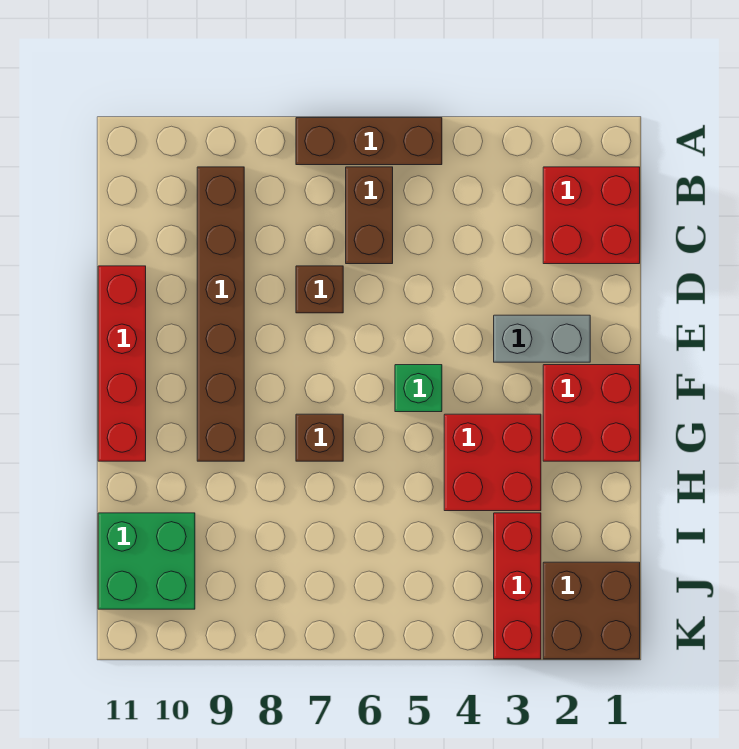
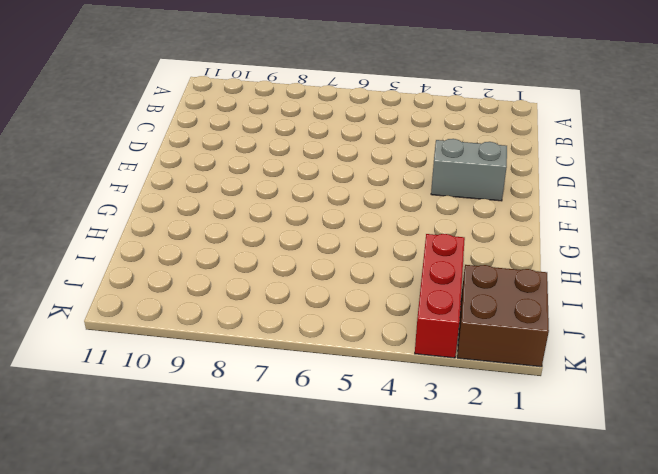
none -> brown brick A5:A7 level 1
none -> red brick B1:C2 level 1
none -> brown brick B6:C6 level 1

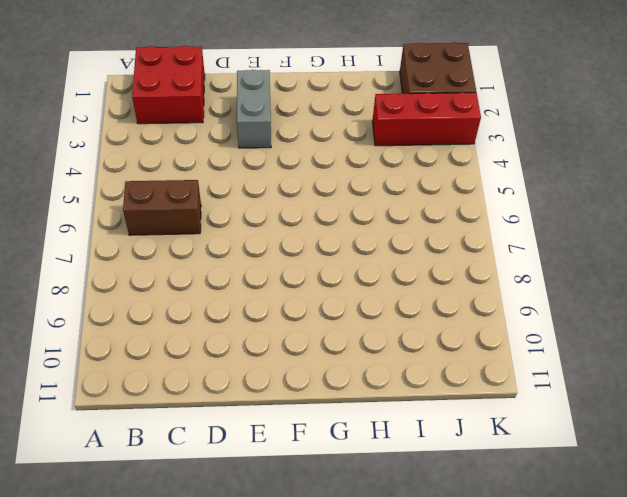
none -> brown brick A5:A7 level 1
none -> brown brick B9:G9 level 1
none -> brown brick D7 level 1

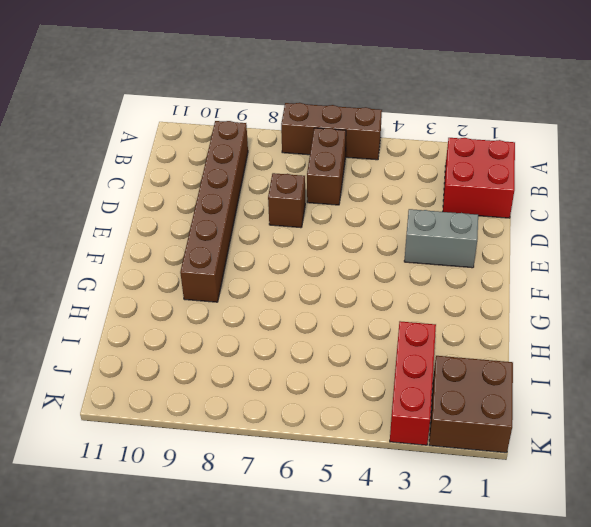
none -> red brick D11:G11 level 1
none -> red brick F1:G2 level 1
none -> green brick F5 level 1

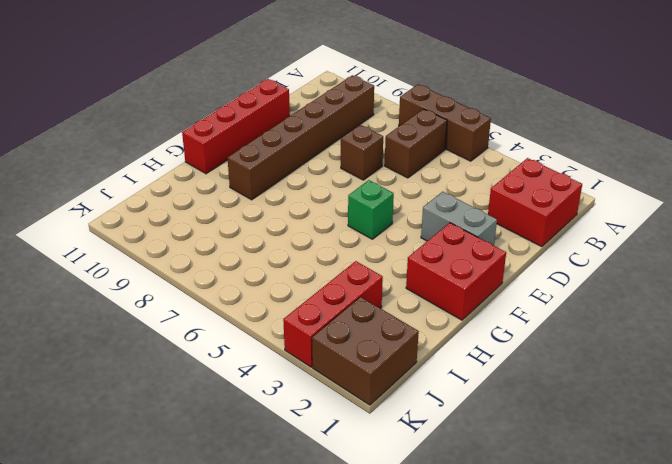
none -> red brick G3:H4 level 1
none -> brown brick G7 level 1
none -> green brick I10:J11 level 1

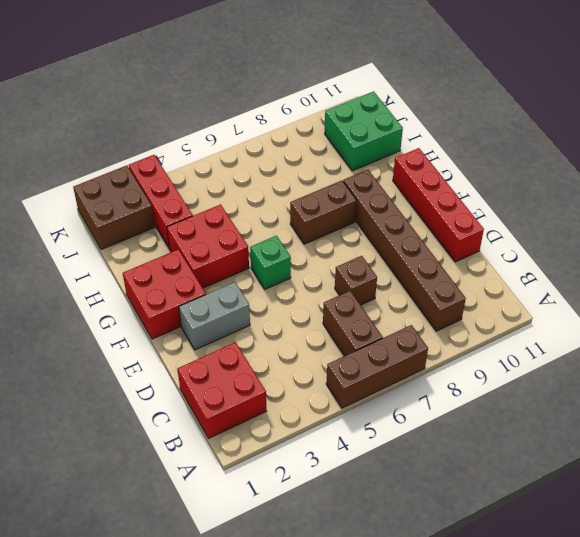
brown brick G7:G8 level 1 -> brown brick G7 level 1

